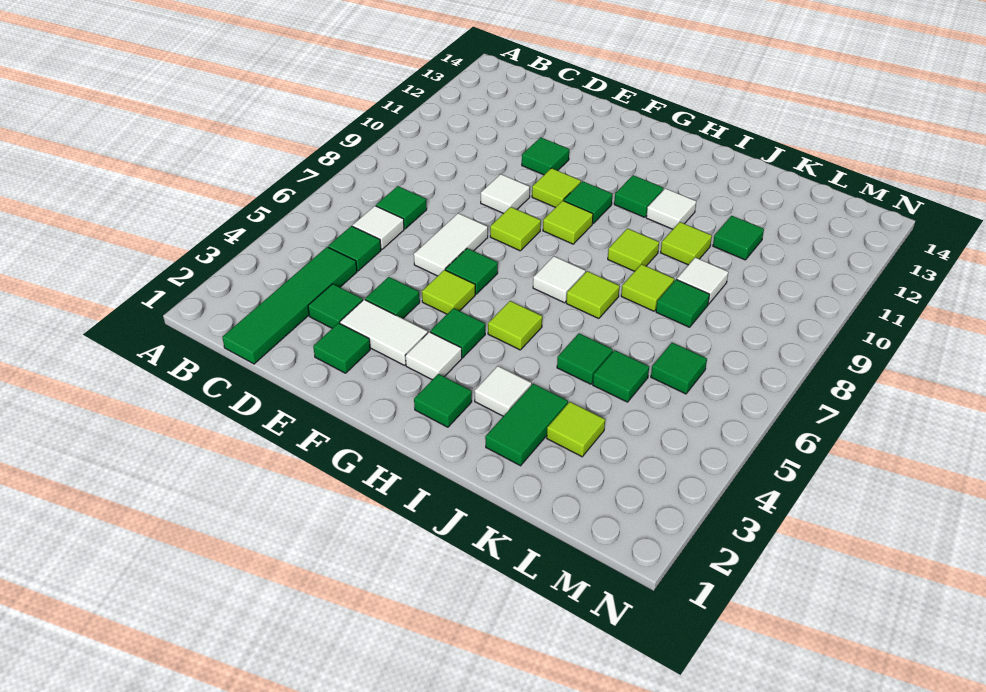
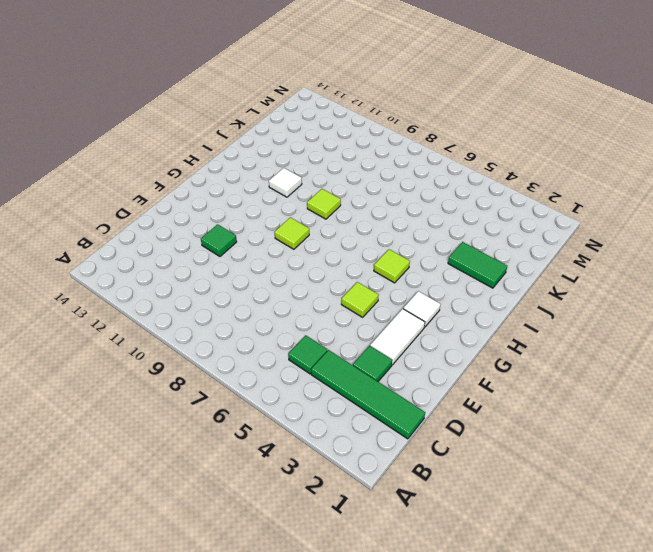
none -> white tile C6 level 1
none -> green tile C7 level 1
none -> green tile E2 level 1
none -> green tile E4 level 1

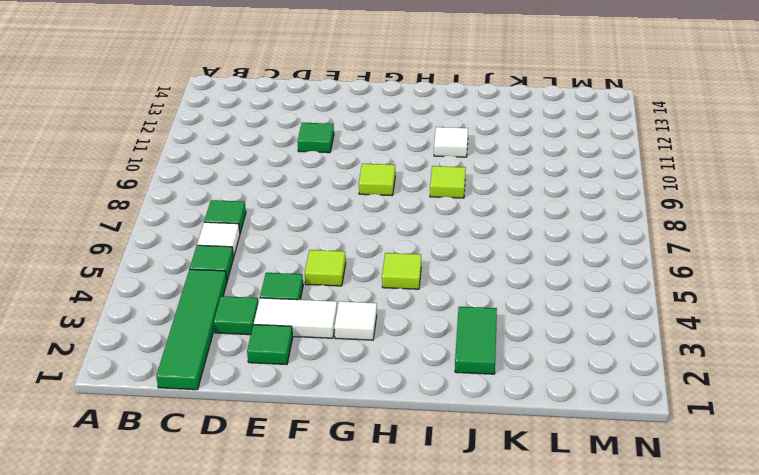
none -> white tile E6:E7 level 1
none -> white tile E9 level 1
none -> green tile F6 level 1
none -> lime tile F8 level 1

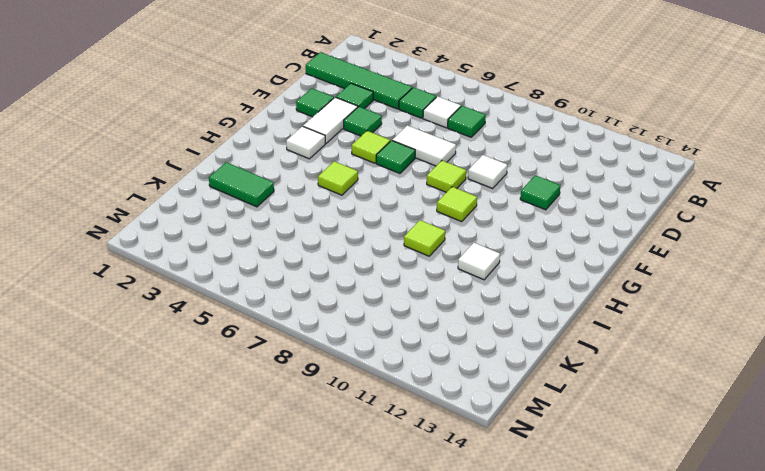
none -> lime tile F10 level 1
none -> green tile G4 level 1
none -> green tile G10 level 1
none -> green tile H2 level 1

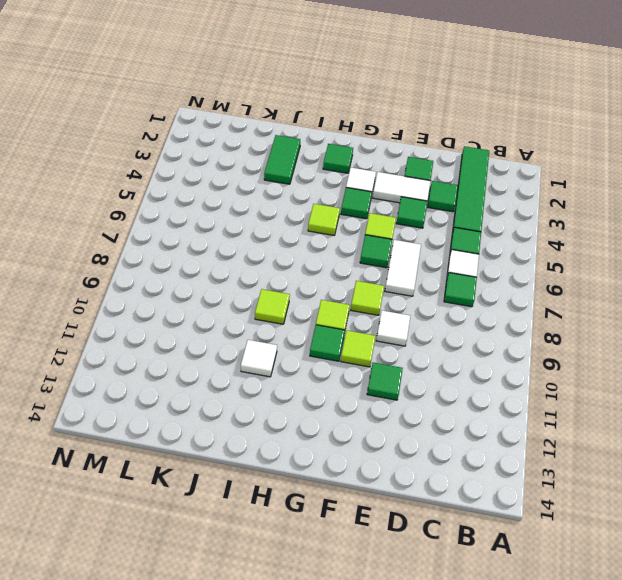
none -> white tile H7 level 1
none -> green tile H11 level 1
none -> white tile I3 level 1
none -> lime tile I7 level 1

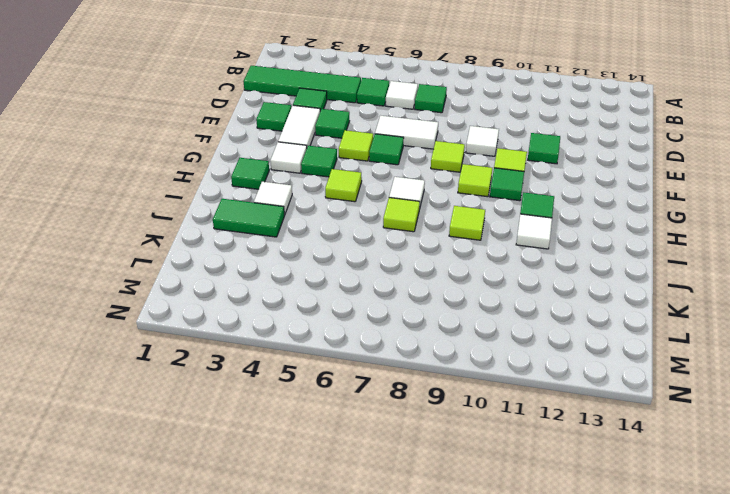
none -> green tile J5 level 1
none -> lime tile J8 level 1
none -> lime tile J10 level 1
none -> lime tile K3 level 1

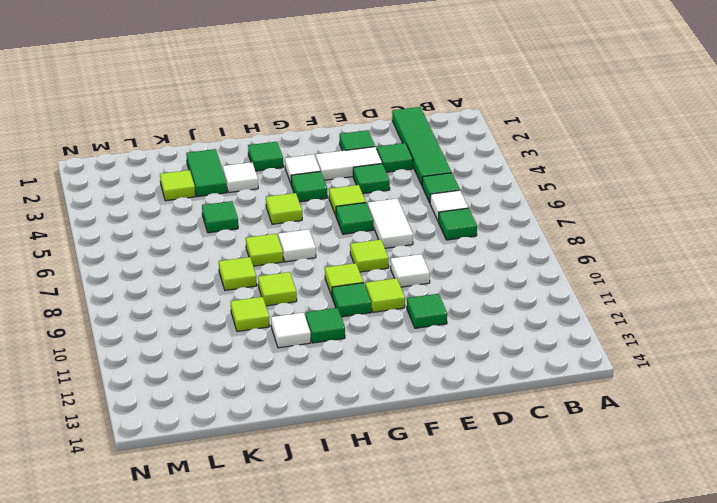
none -> green tile K5 level 1
none -> green tile K8 level 1
none -> white tile K9 level 1
none -> green tile K11 level 1

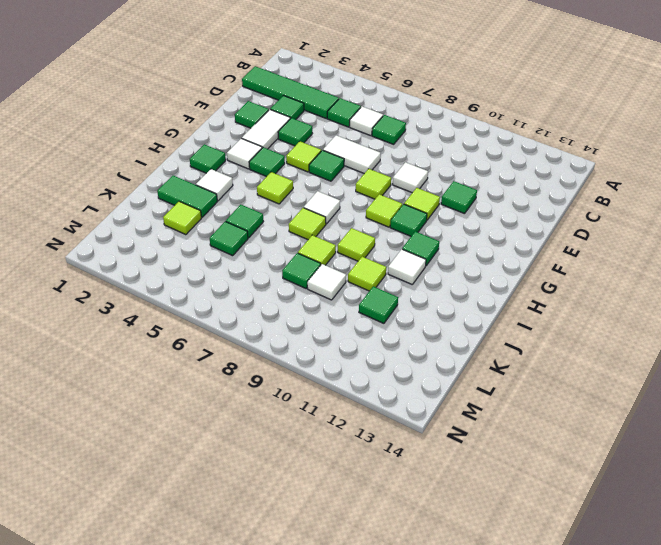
none -> green tile L6 level 1

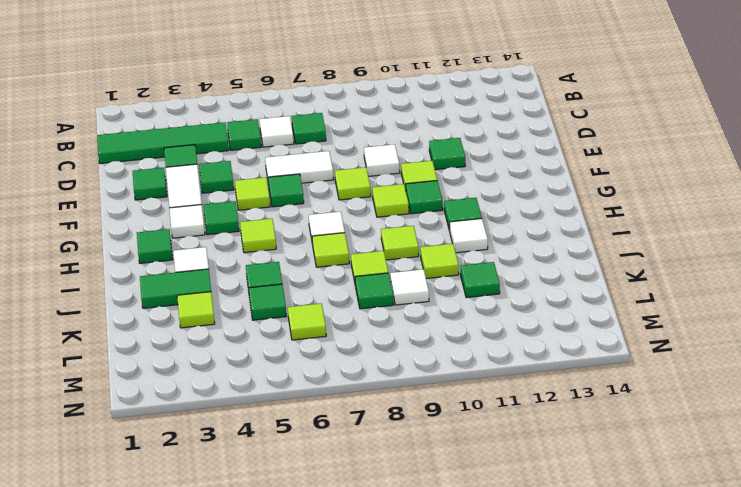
lime tile L6 level 1 -> green tile L6 level 1

